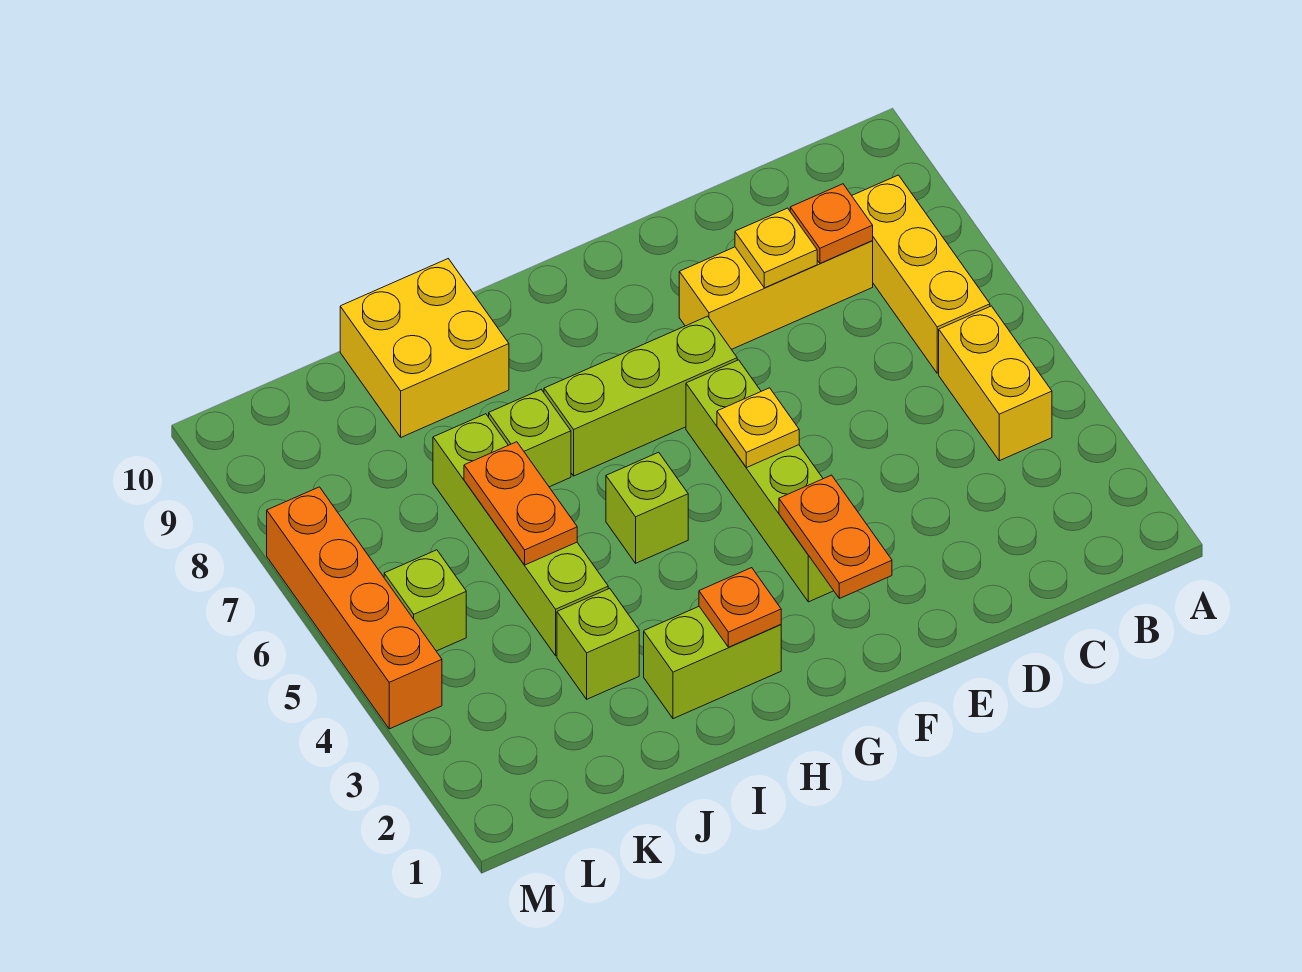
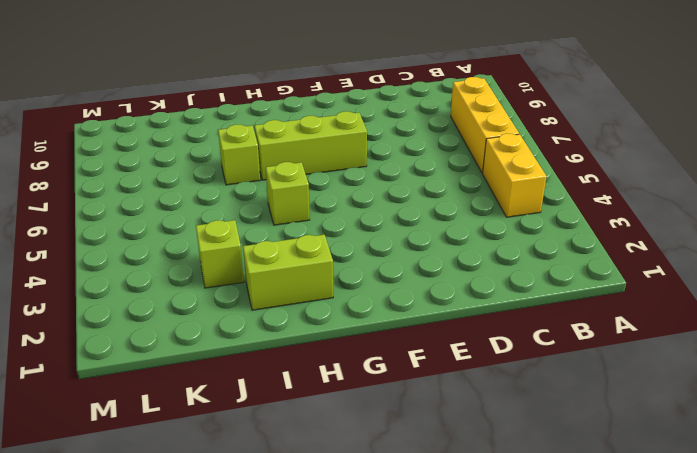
none -> yellow brick C8:E8 level 1
none -> lime brick F3:F6 level 1
none -> yellow brick I9:J10 level 1

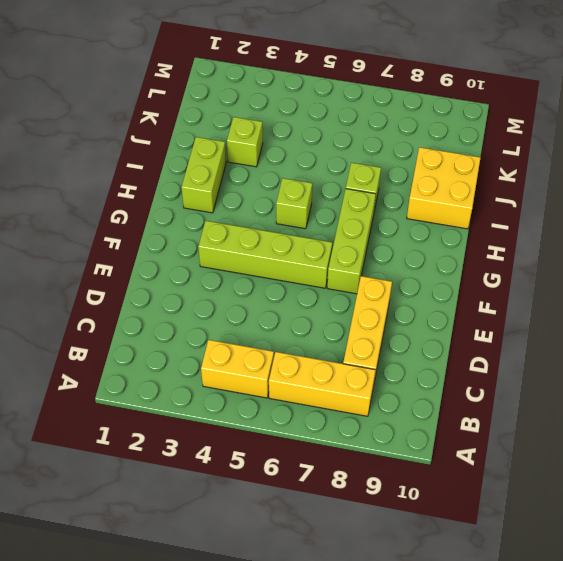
none -> lime brick J4:J7 level 1
none -> lime brick L5 level 1
none -> orange brick M4:M7 level 1

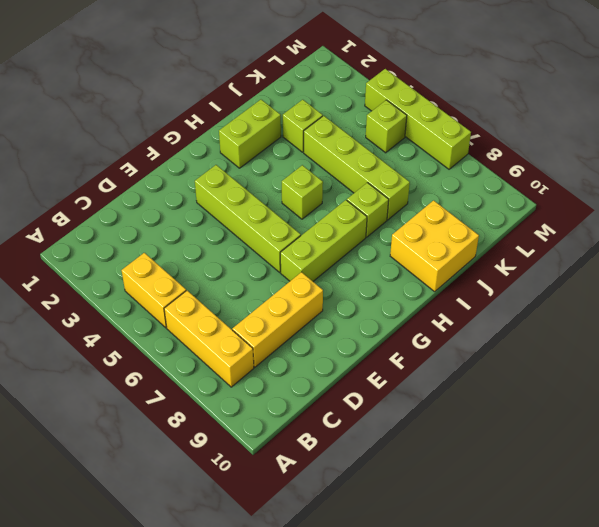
lime brick M4:M7 level 1 -> orange brick M4:M7 level 1
none -> orange plate C8 level 2
none -> yellow plate D8 level 2
none -> orange plate F2:F3 level 2

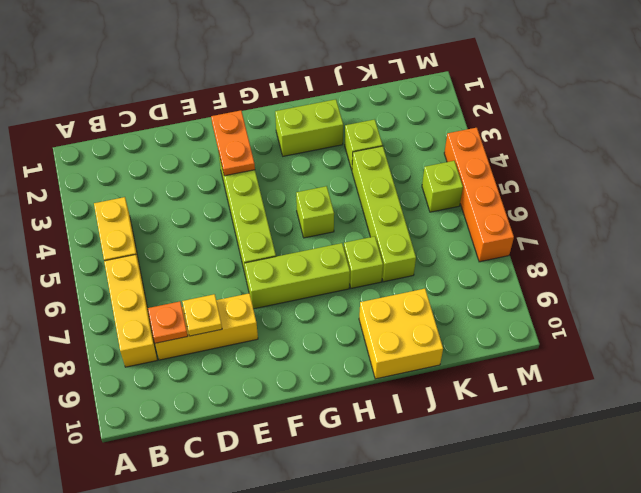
none -> yellow plate F5 level 2
none -> orange plate H2 level 2
none -> orange plate J5:J6 level 2

